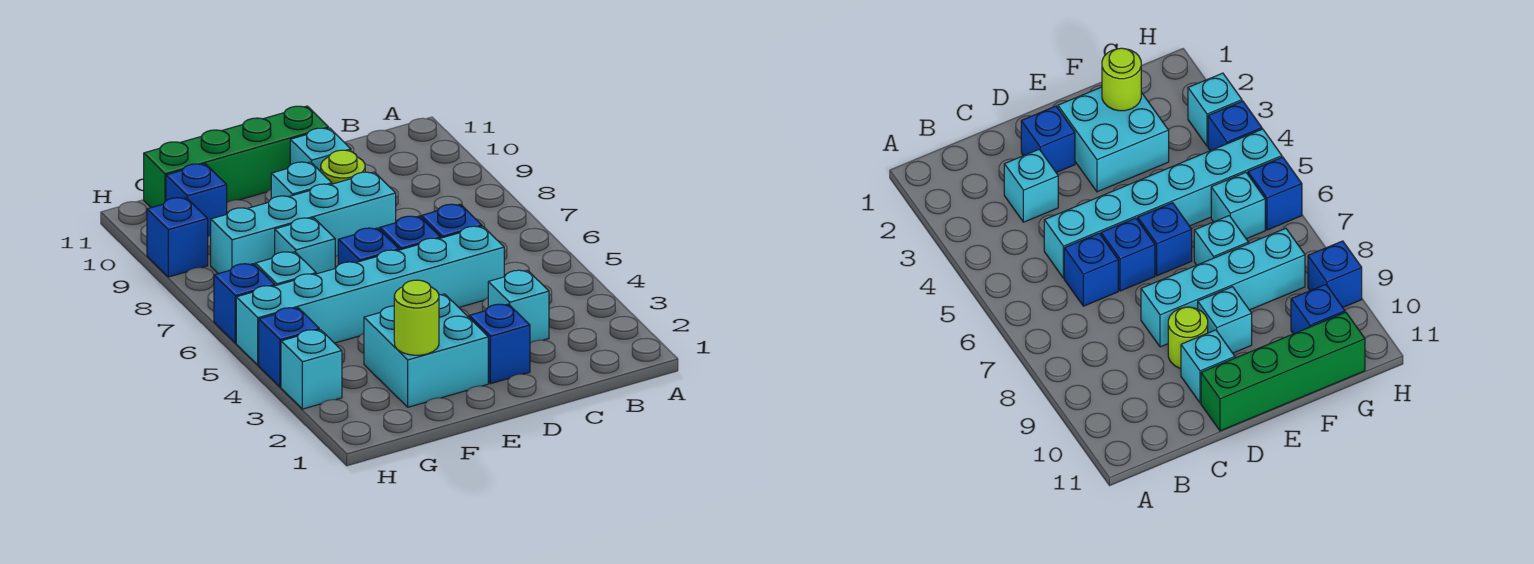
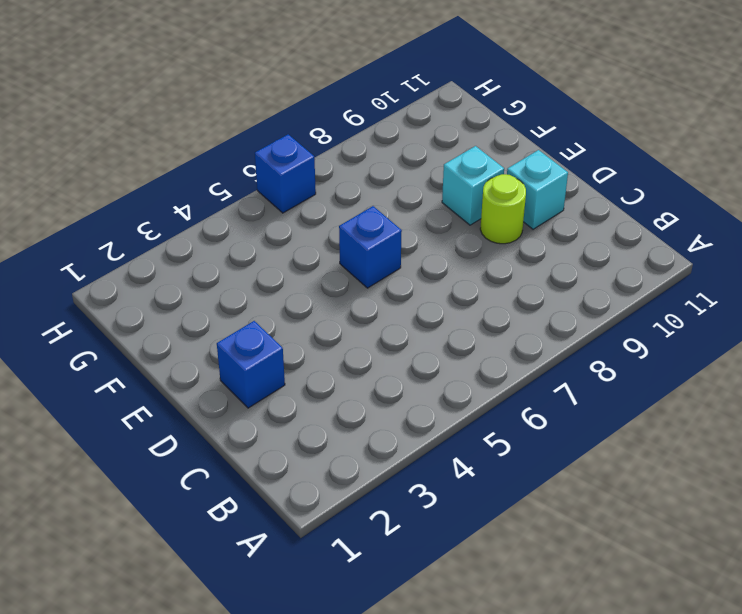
none -> cyan brick C3 level 1
none -> cyan brick C5:H5 level 1
none -> blue brick C6 level 1

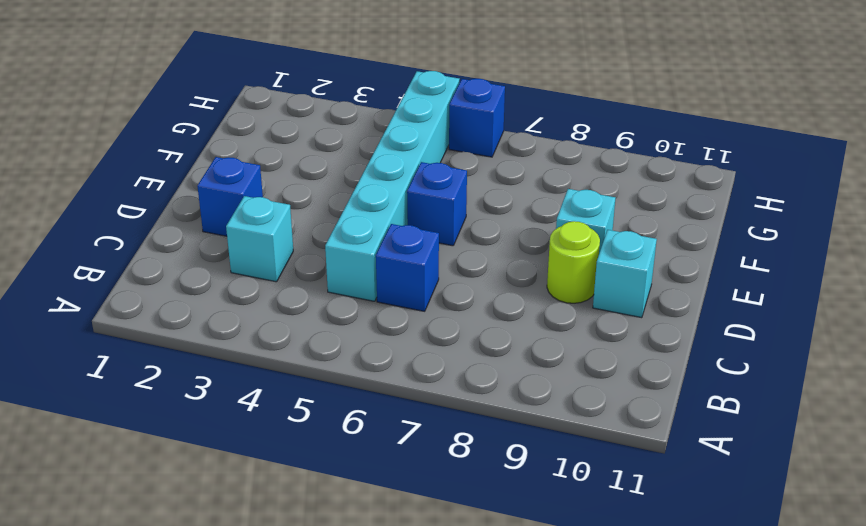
none -> blue brick D6 level 1
none -> cyan brick D8:G8 level 1
none -> green brick D11:G11 level 1

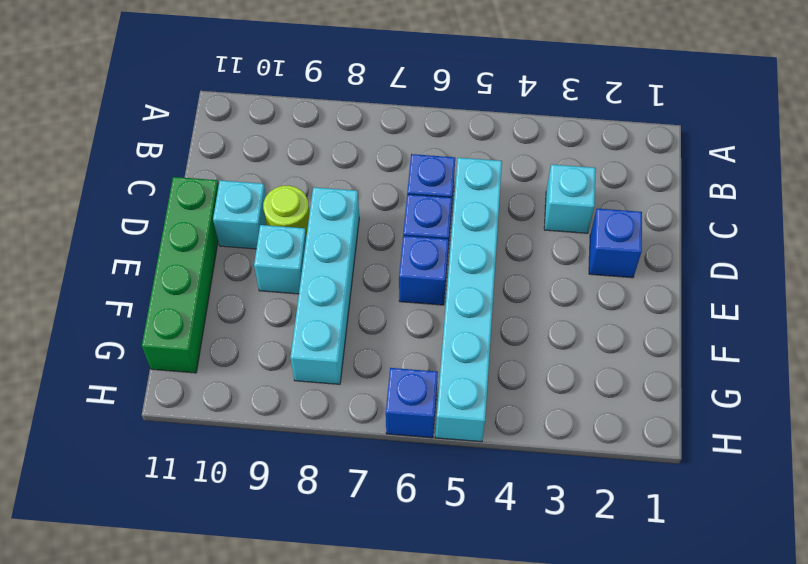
none -> cyan brick E2:F3 level 1
none -> cyan brick F7 level 1
none -> cyan brick G6 level 1

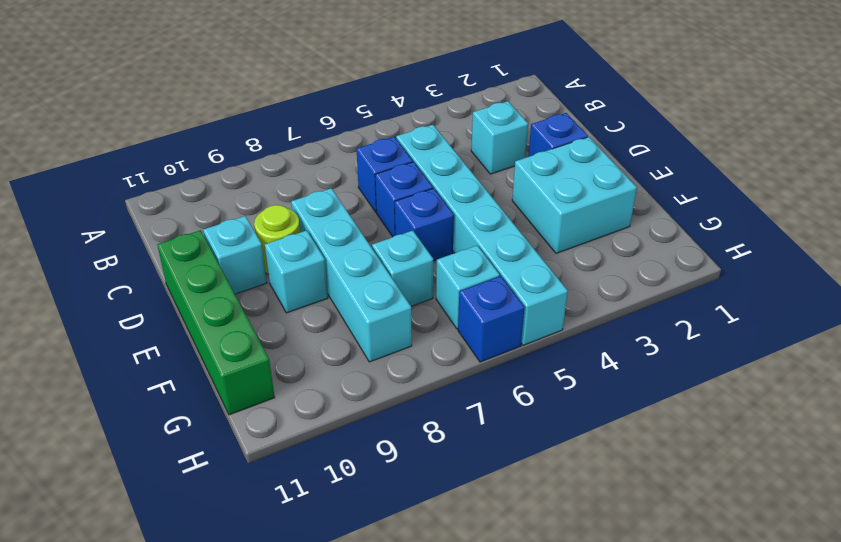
none -> blue brick G10 level 1
none -> cyan brick H3 level 1
none -> blue brick H4 level 1

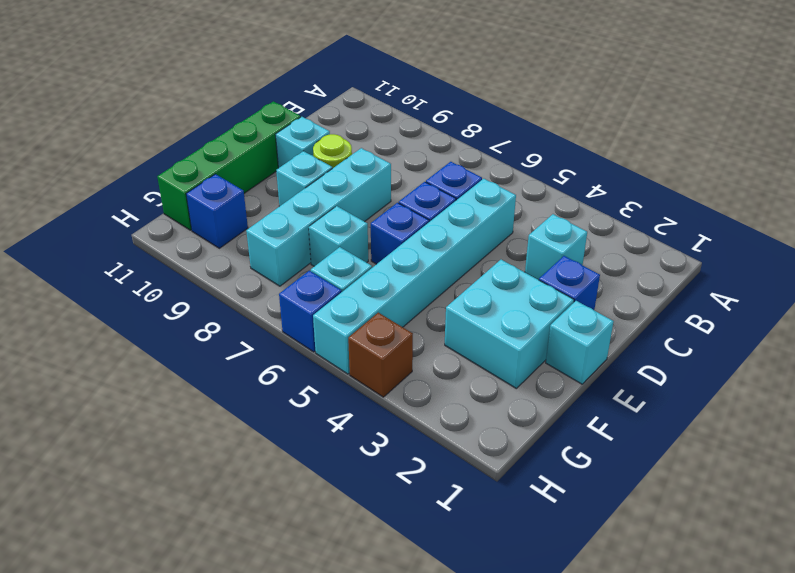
cyan brick E1 level 1 -> cyan brick H3 level 1
brown brick H4 level 1 -> blue brick H4 level 1
none -> blue brick H9 level 1
none -> lime round brick F2 level 2

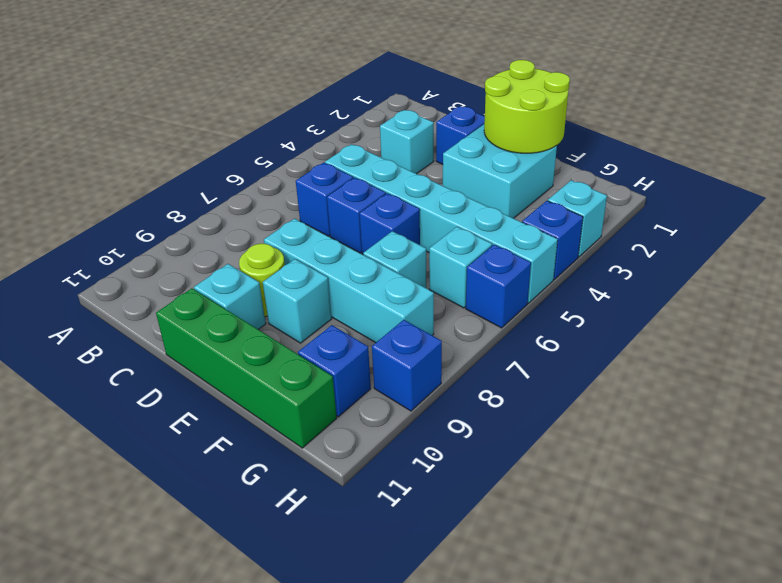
lime round brick E1:F2 level 2 -> lime round brick F2 level 2

